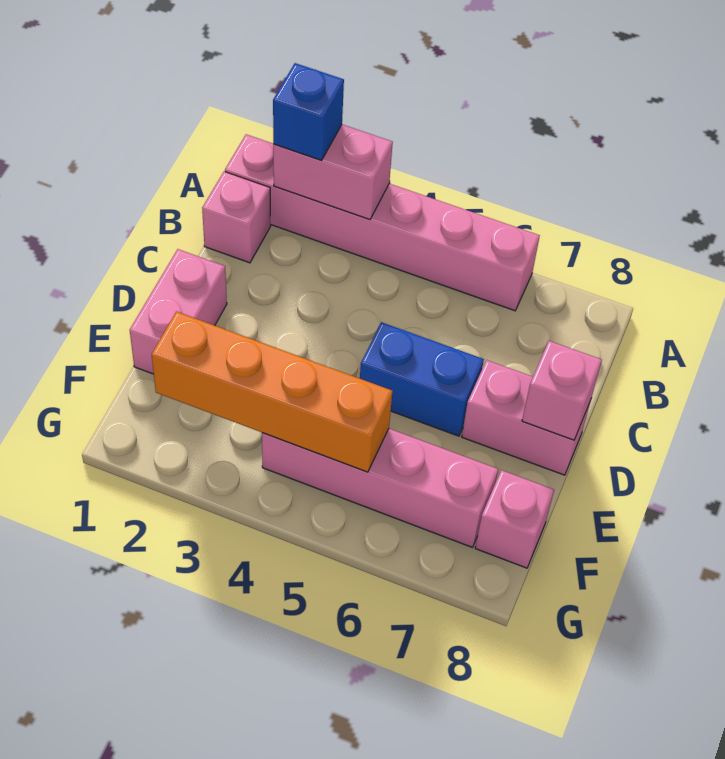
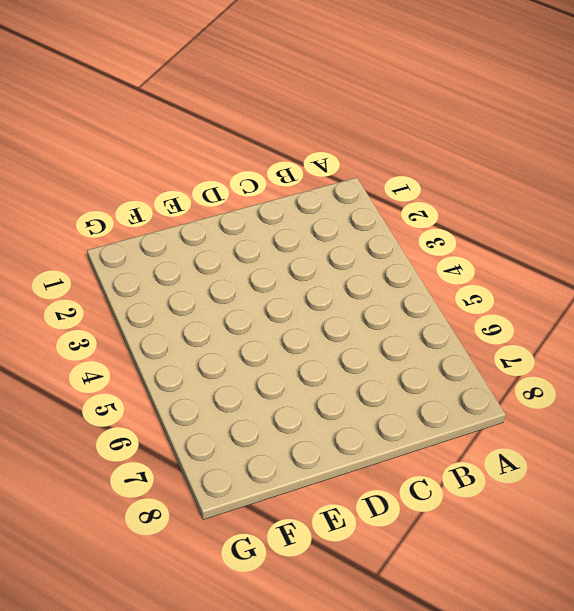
none -> pink brick A1:A6 level 1
none -> pink brick B1 level 1

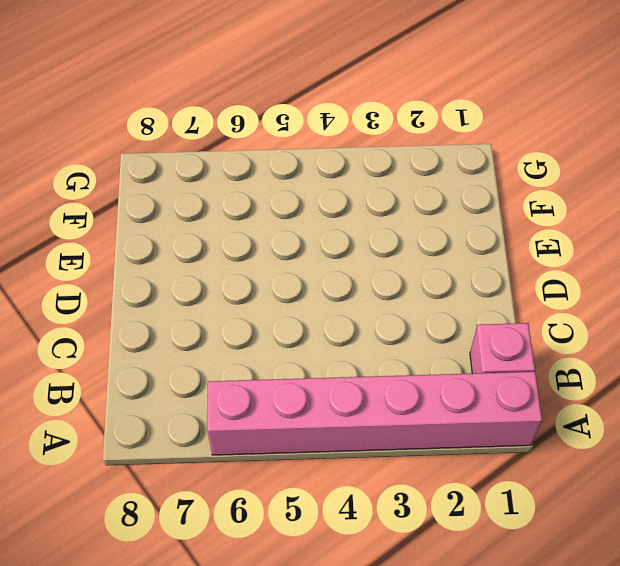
none -> pink brick D1:E1 level 1
none -> blue brick D5:D6 level 1

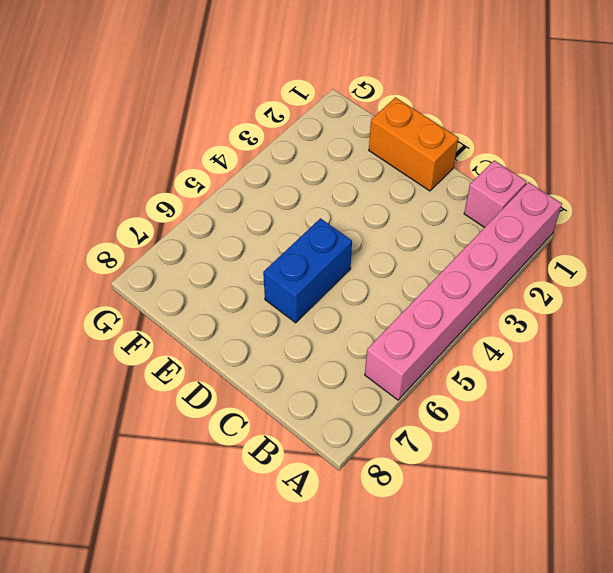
orange brick D1:E1 level 1 -> pink brick D1:E1 level 1
none -> pink brick D7:D8 level 1
none -> pink brick F4:F7 level 1

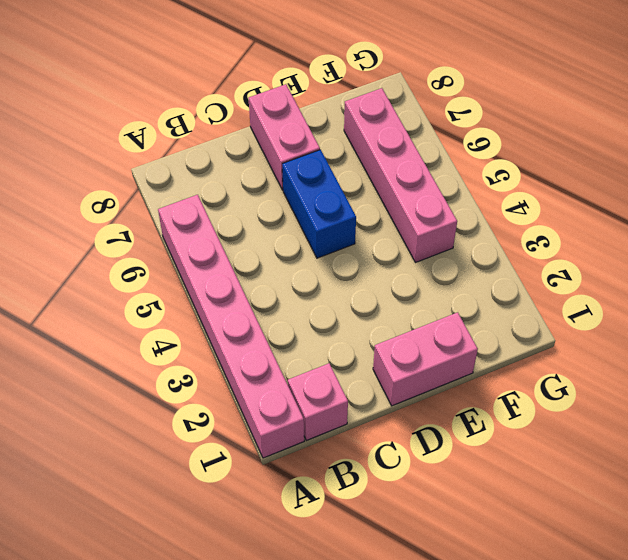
none -> pink brick F8 level 1
none -> pink brick A2:A3 level 2

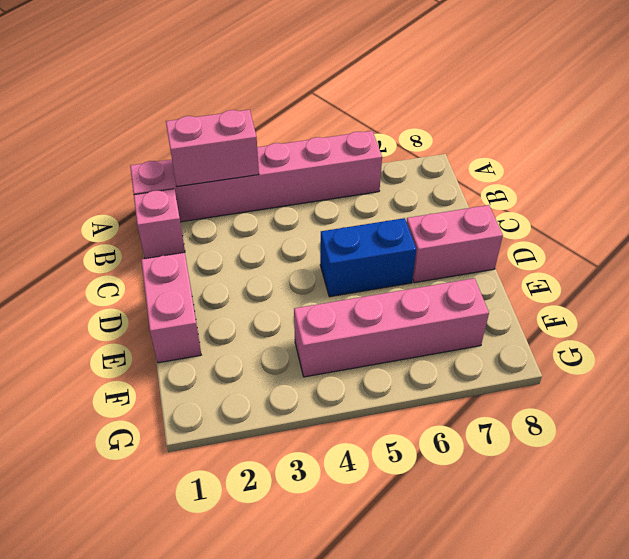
none -> pink brick F8 level 1
none -> pink brick D8 level 2

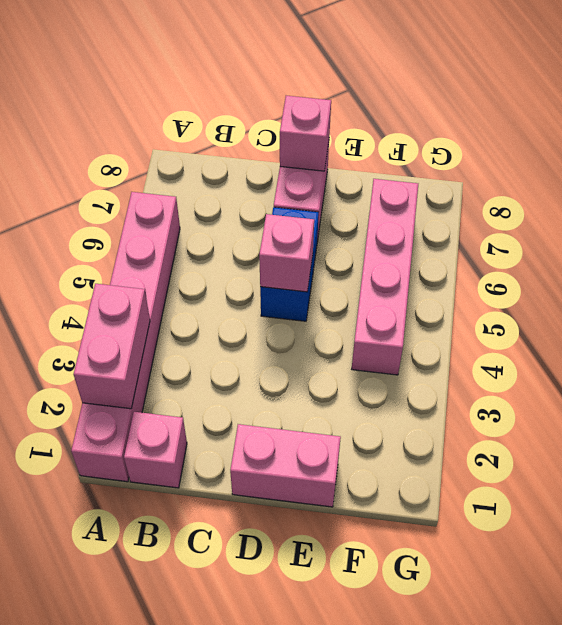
pink brick D5 level 2 -> pink brick F8 level 1
none -> orange brick F2:F5 level 2
none -> blue brick A2 level 3

